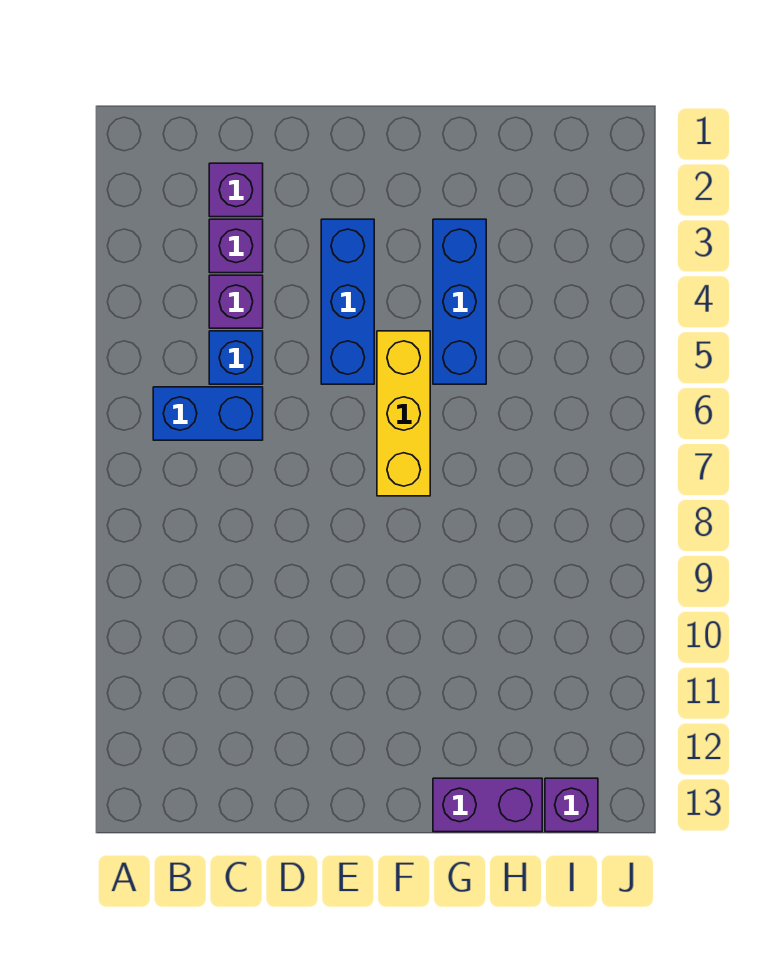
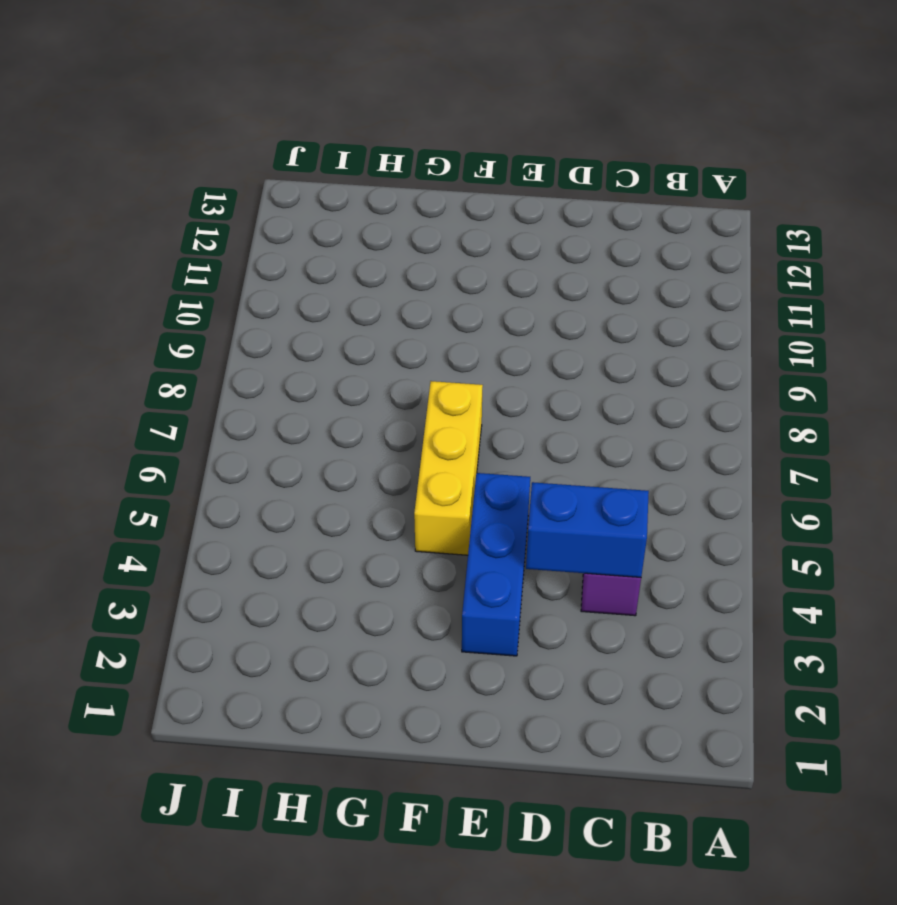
blue brick C4:D4 level 2 -> blue brick B6:C6 level 1
none -> purple brick C2 level 1
none -> purple brick C3 level 1

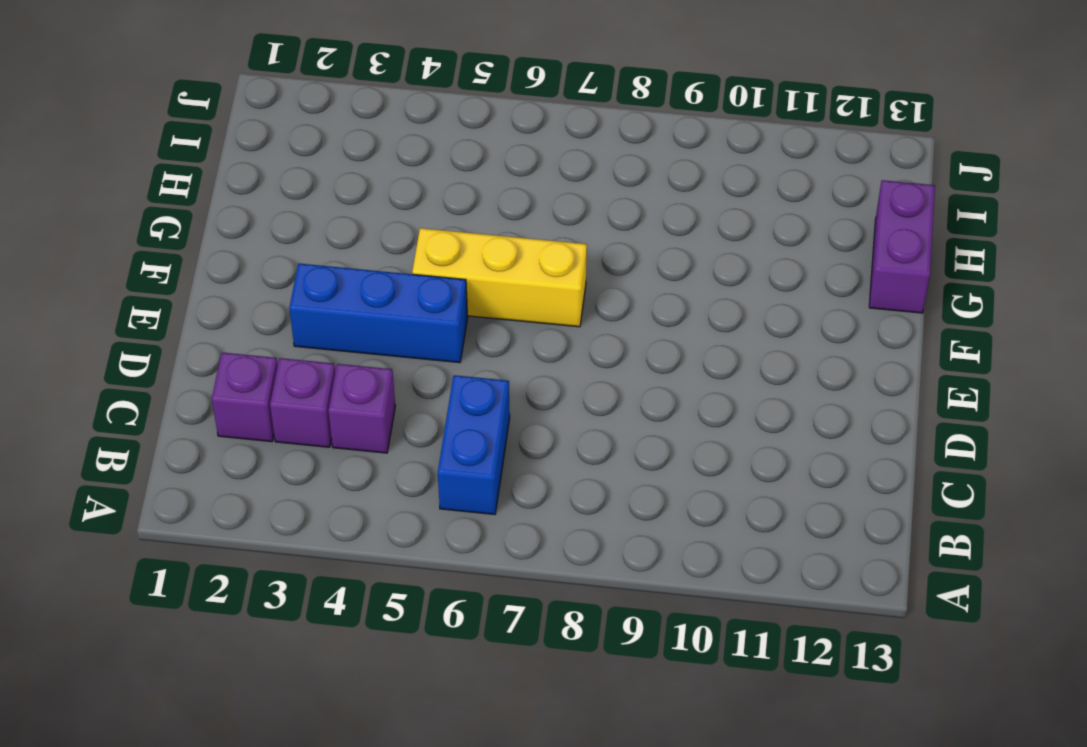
none -> blue brick C5 level 1
none -> blue brick G3:G5 level 1

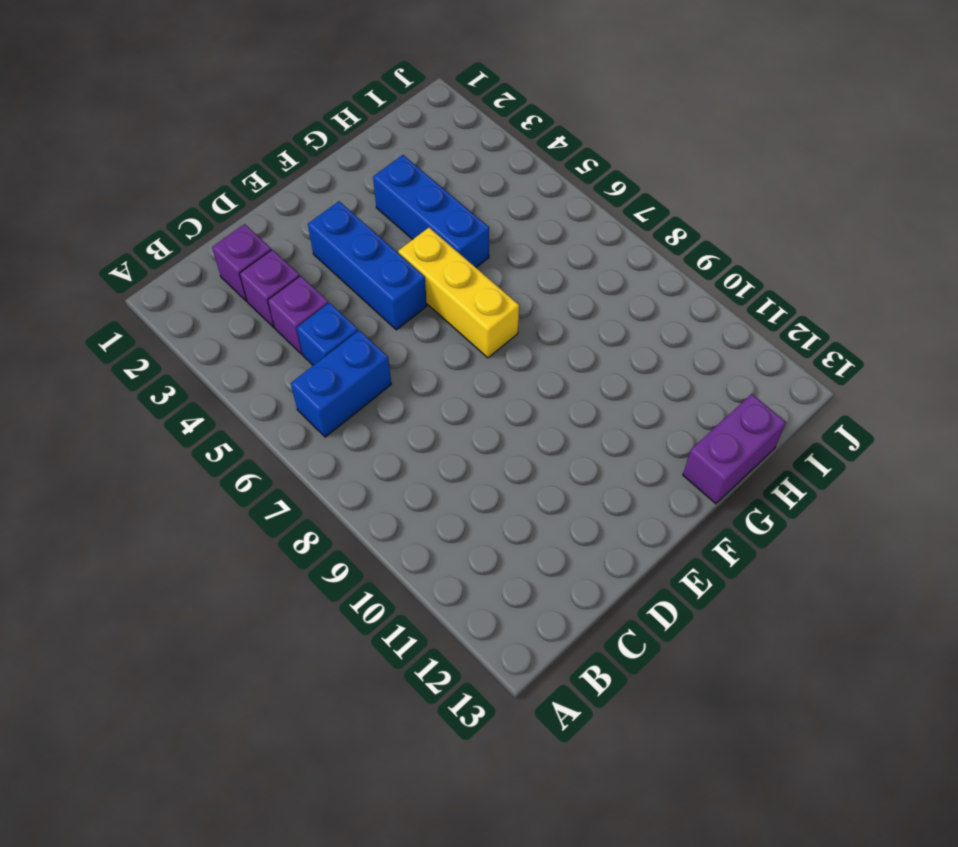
none -> purple brick I13 level 1

